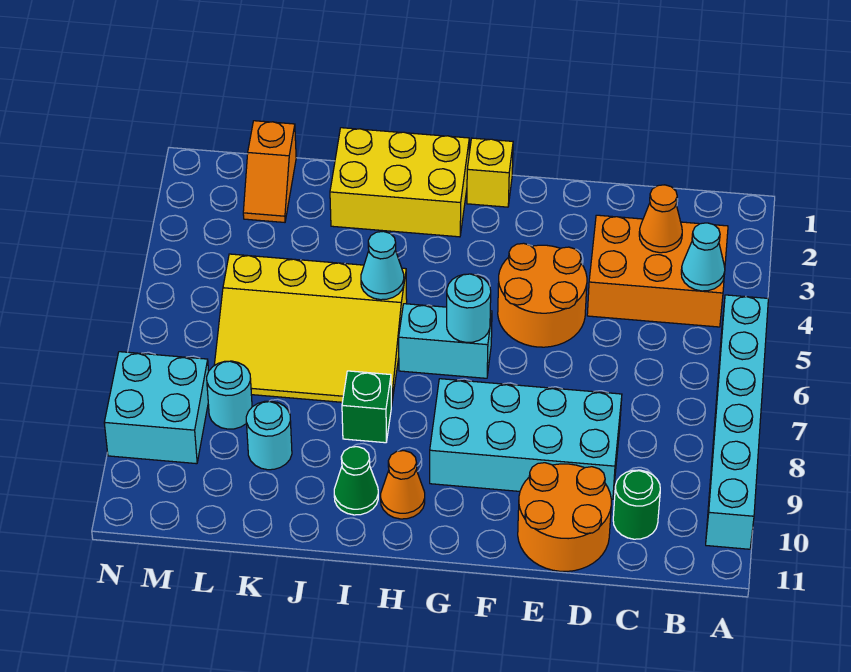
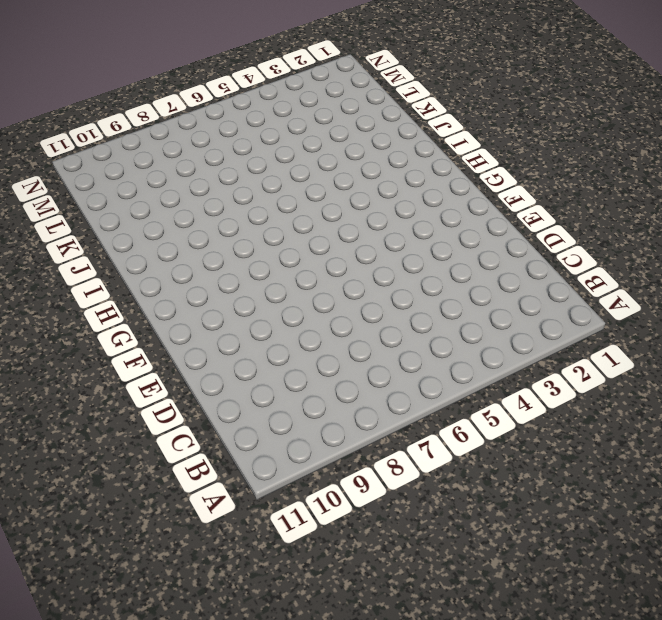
none -> cyan brick A5:A10 level 1
none -> orange brick B3:D4 level 1
none -> green round brick C10 level 1

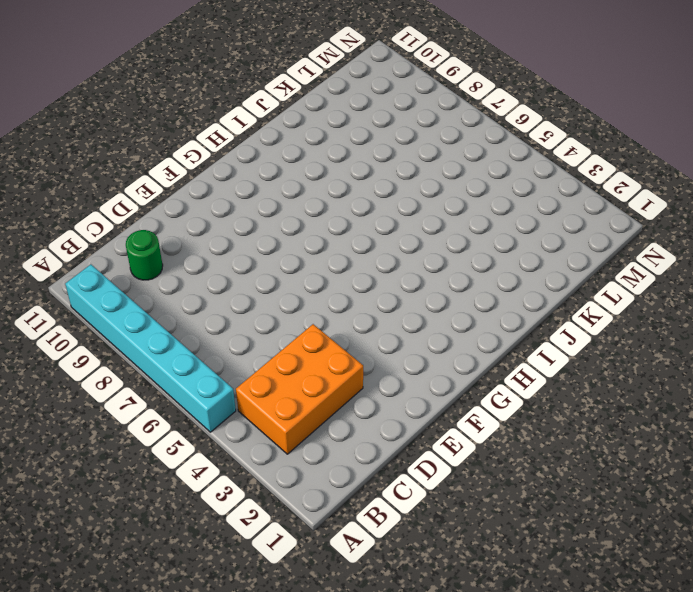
none -> cyan brick D8:G9 level 1
none -> orange round brick D10:E11 level 1
none -> orange round brick E4:F5 level 1

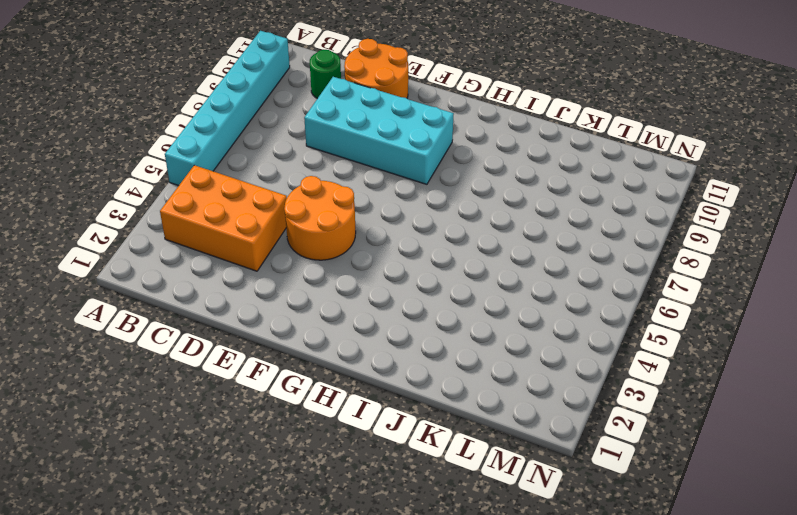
none -> yellow brick G1 level 1
none -> cyan brick G6:H6 level 1
none -> yellow brick H1:J2 level 1

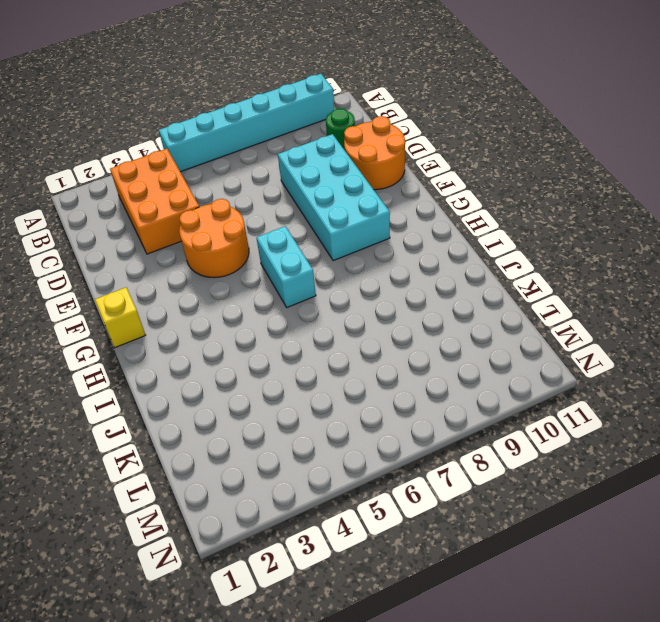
none -> yellow brick H1:J2 level 1
none -> orange cone H10 level 1
none -> yellow slope I5:L7 level 1 top 5

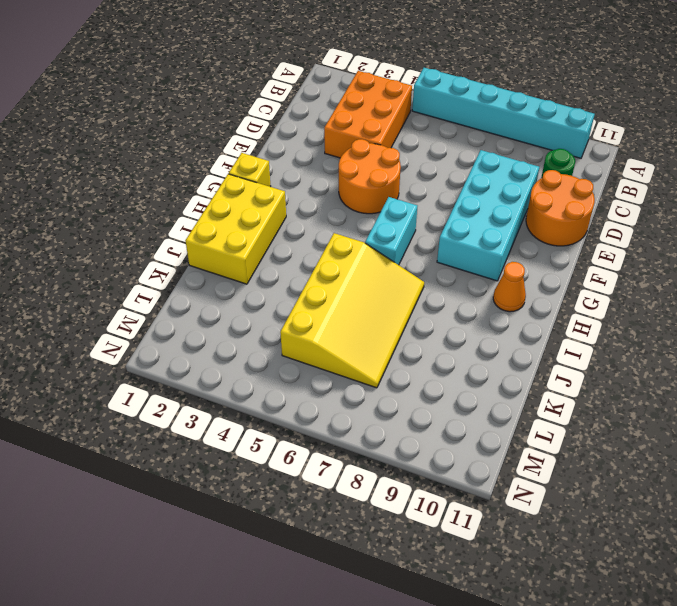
none -> green brick I8 level 1
none -> green cone I10 level 1
none -> cyan round brick K9 level 1

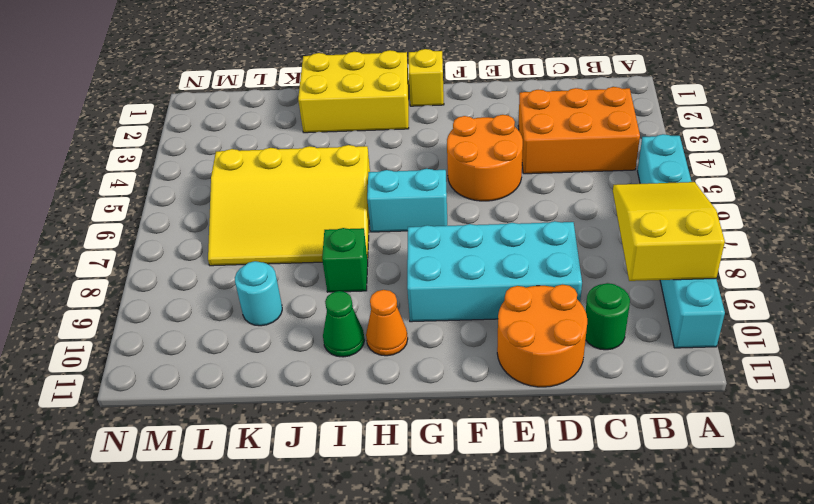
yellow slope A7:B9 level 2 top 9 -> none
none -> orange slope L1:L2 level 1 top 1
none -> cyan round brick L8 level 1
none -> cyan brick M8:N9 level 1

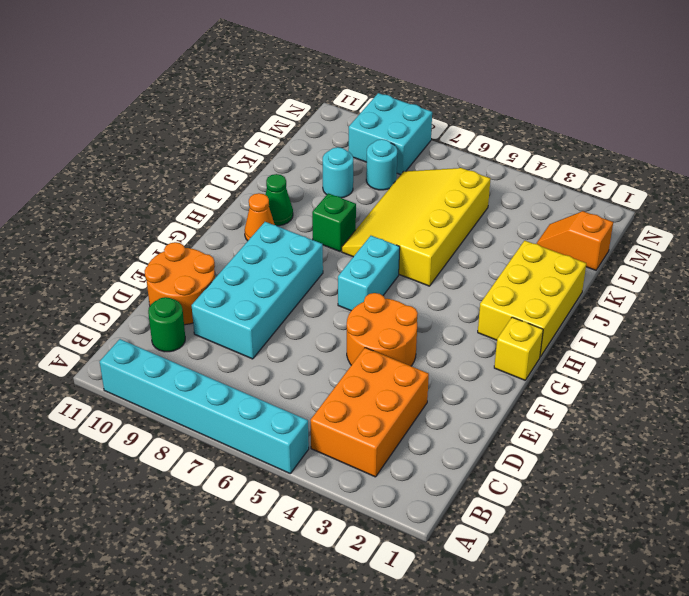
none -> cyan cone B4 level 2
none -> orange cone C3 level 2
none -> cyan round brick G6 level 2

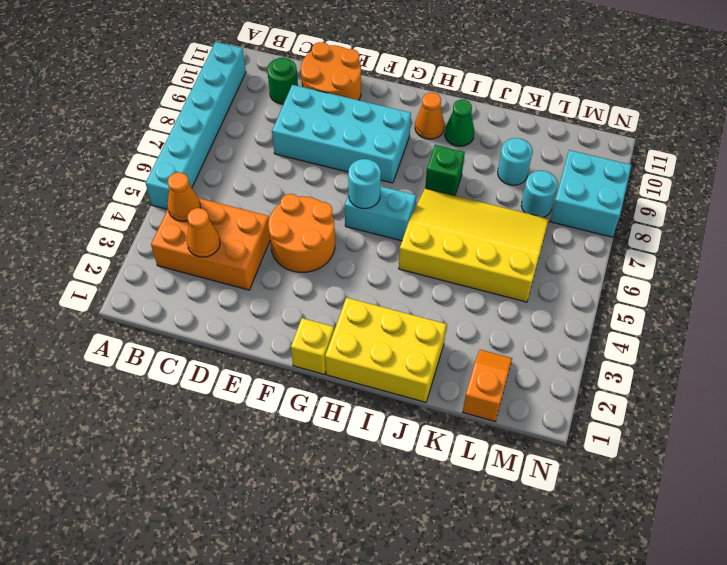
orange cone B4 level 2 -> cyan cone B4 level 2
none -> cyan cone I5 level 2

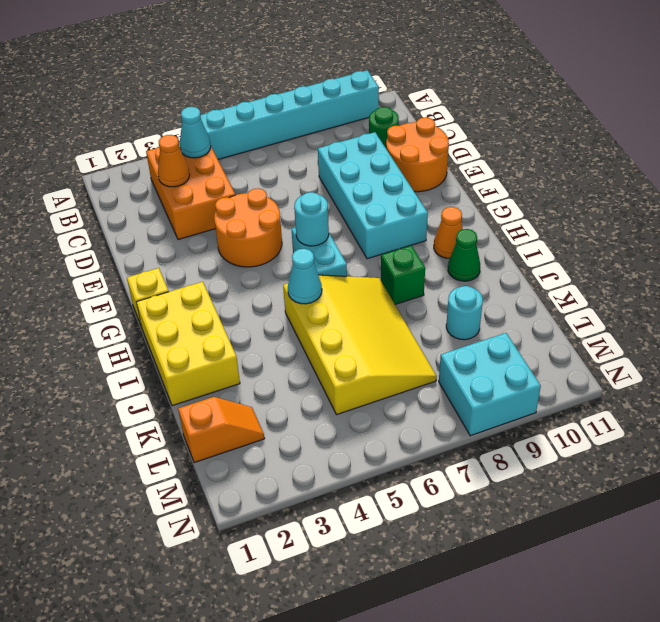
none -> cyan round brick L8 level 1

